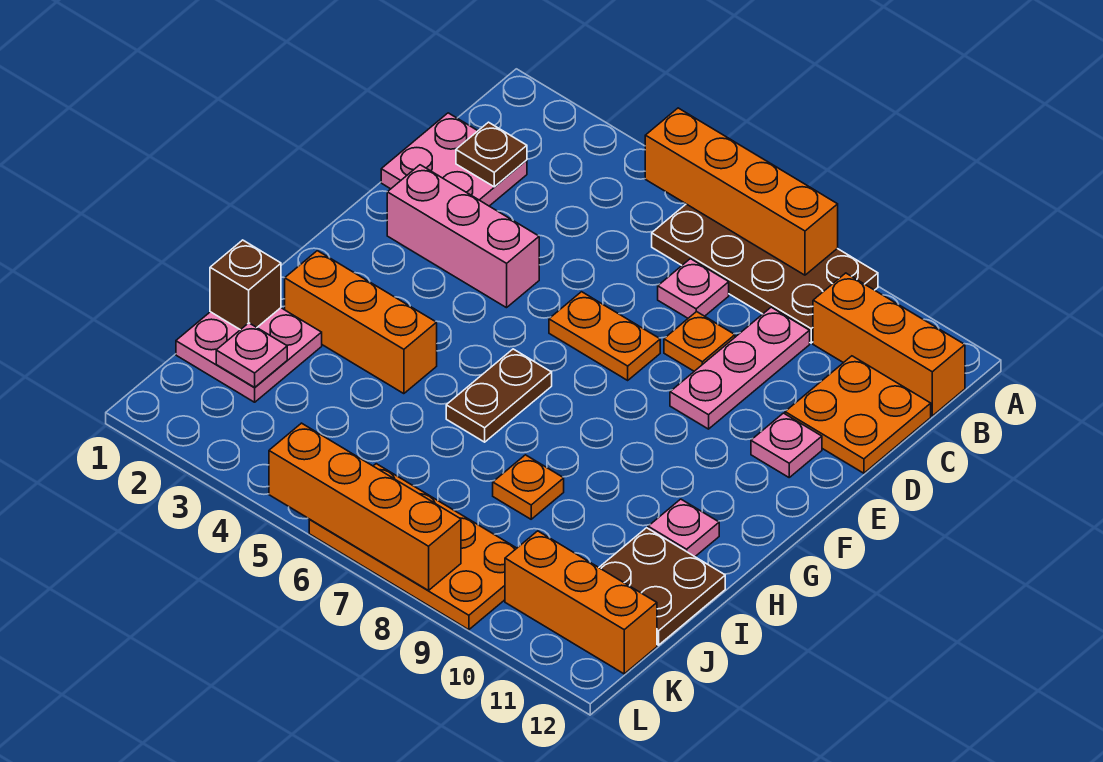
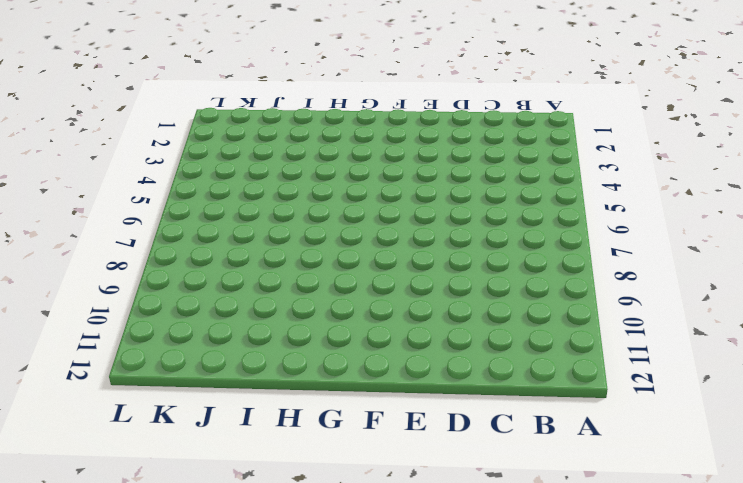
none -> brown plate A6:B9 level 1
none -> orange brick B10:B12 level 1
none -> pink plate C1:D2 level 1

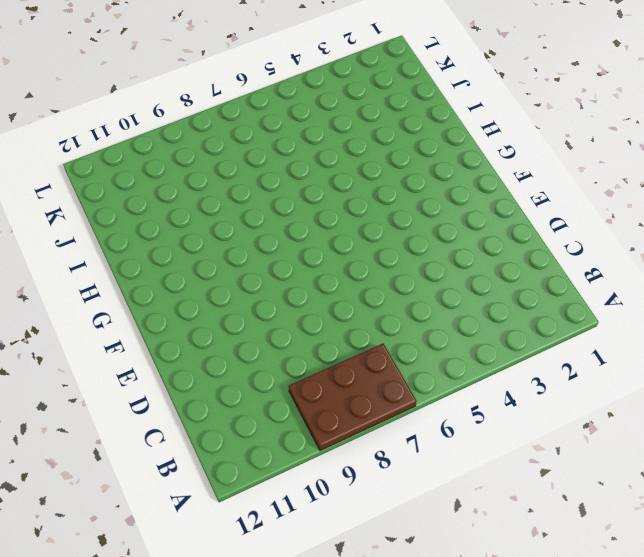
brown plate A7:B9 level 1 -> brown plate A6:B9 level 1
none -> orange brick B10:B12 level 1
none -> pink plate C1:D2 level 1
none -> pink plate C7 level 1

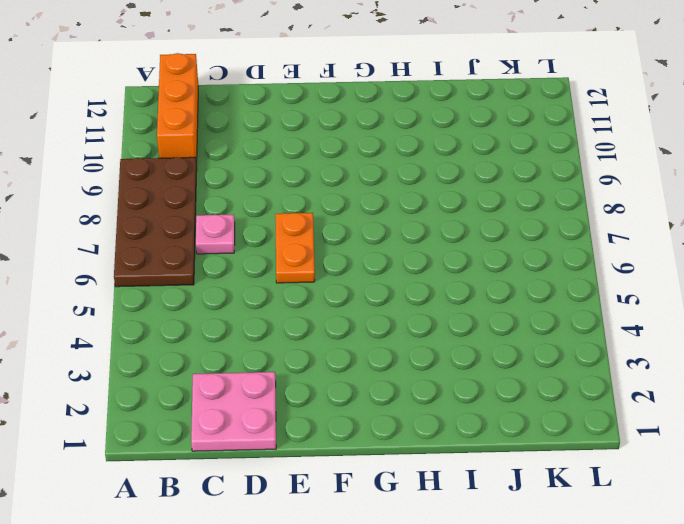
none -> pink plate C9:E9 level 1
none -> orange plate C11:D12 level 1
none -> orange plate D8 level 1

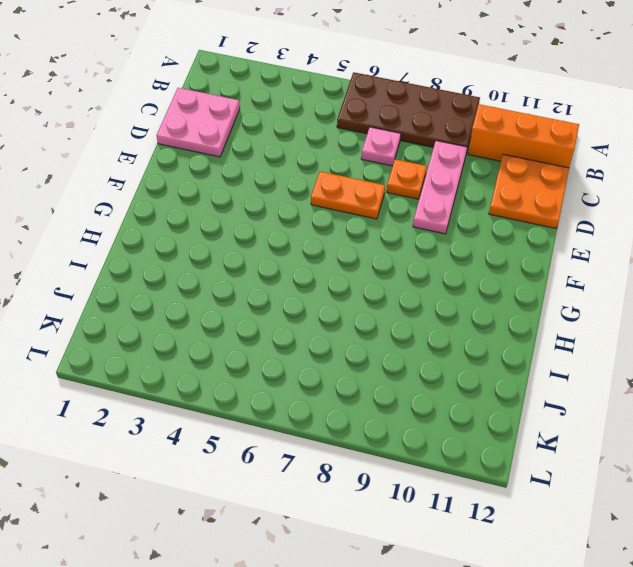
none -> pink brick E2:E4 level 1
none -> pink plate E11 level 1
none -> brown plate G6:H6 level 1

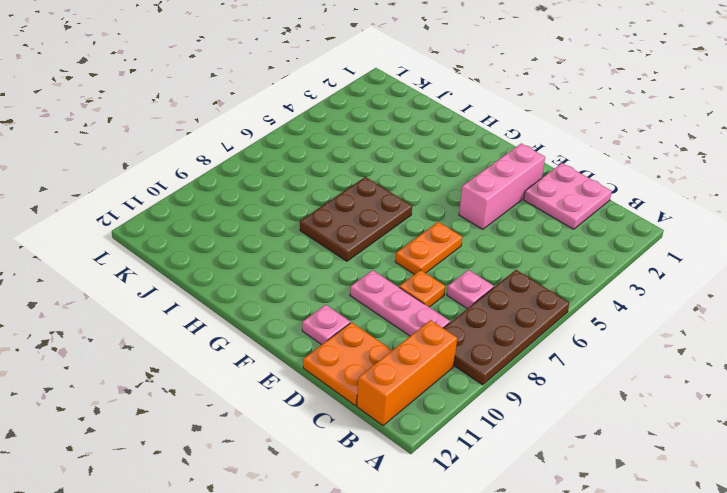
brown plate G6:H8 level 1 -> brown plate G6:H6 level 1
none -> orange brick H2:H4 level 1
none -> pink plate H11 level 1
none -> pink plate I1:J2 level 1

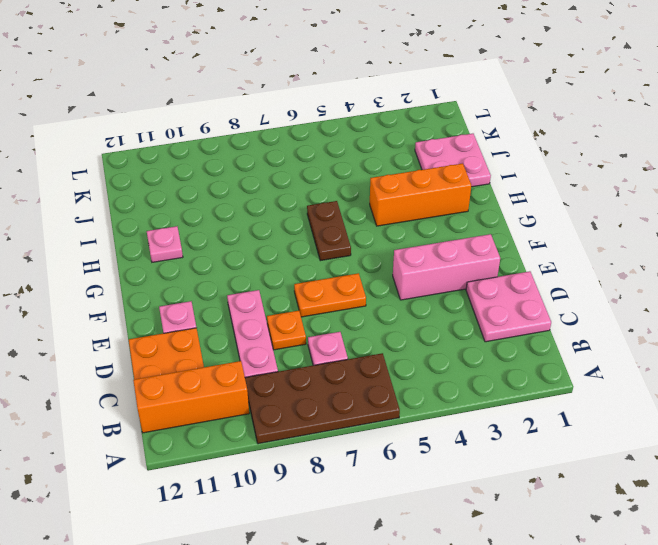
none -> orange plate I8 level 1
none -> brown plate I11:J12 level 1
none -> orange plate K6:L9 level 1

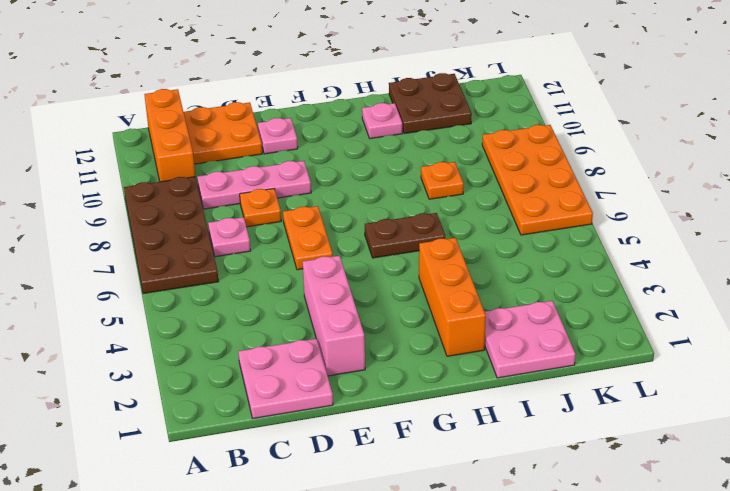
none -> orange brick K10:K12 level 1
none -> orange brick A5:A8 level 2
none -> brown plate C2 level 2

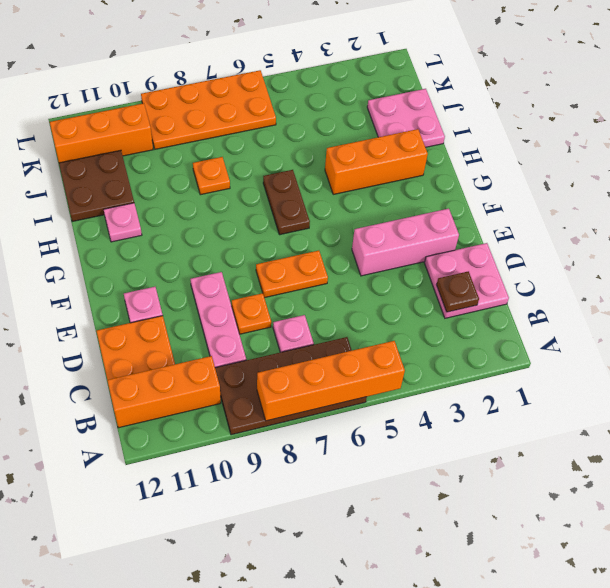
none -> brown brick I1 level 2
none -> pink plate J2 level 2
none -> orange brick L5:L8 level 2

